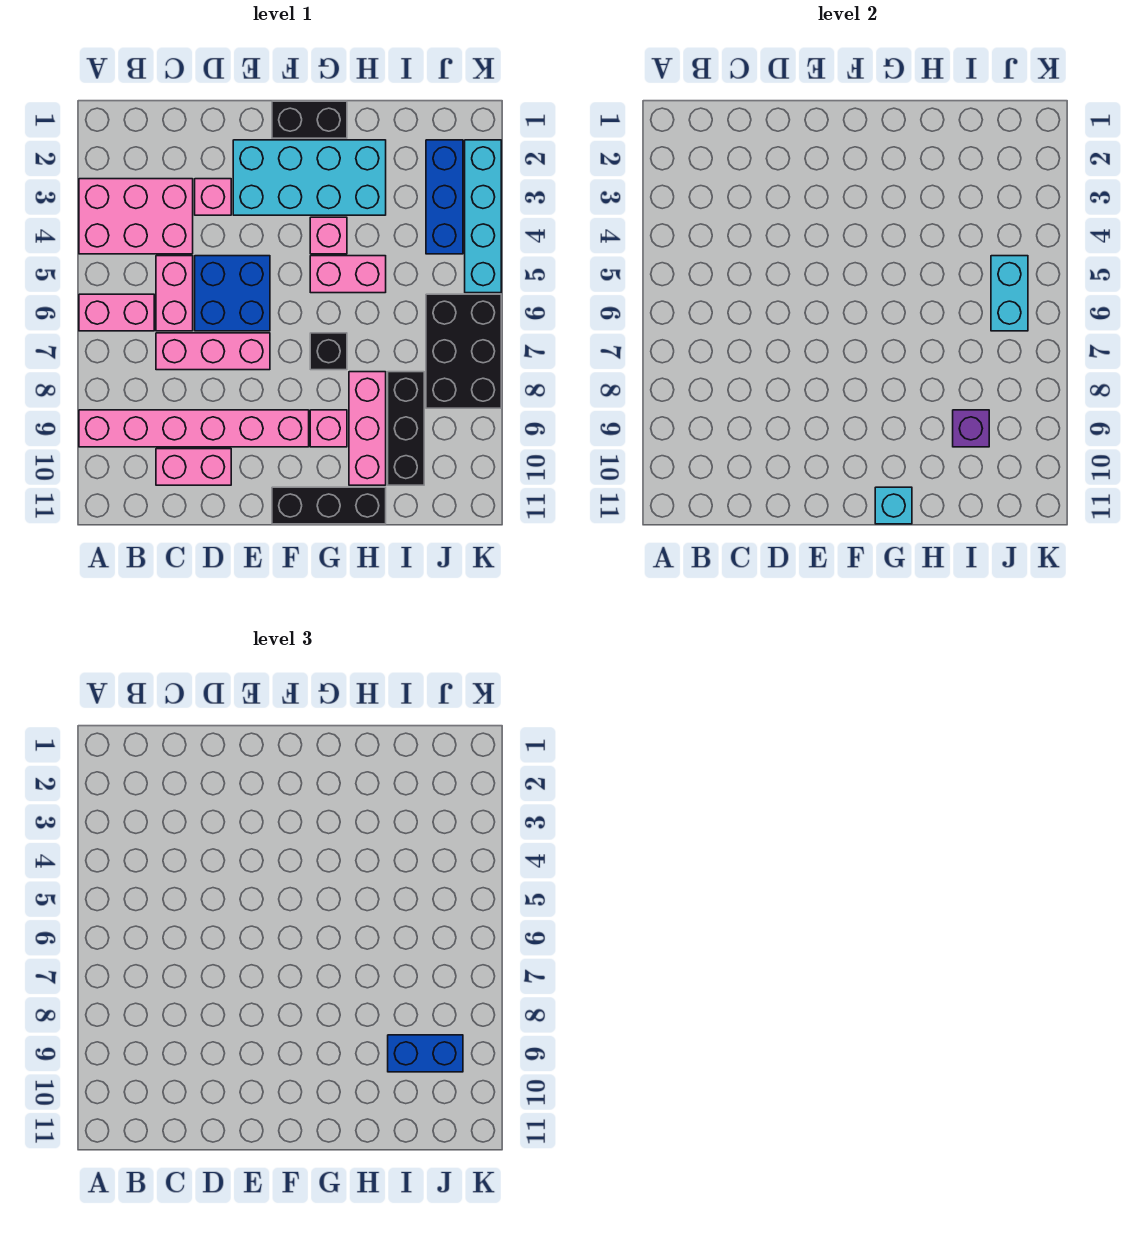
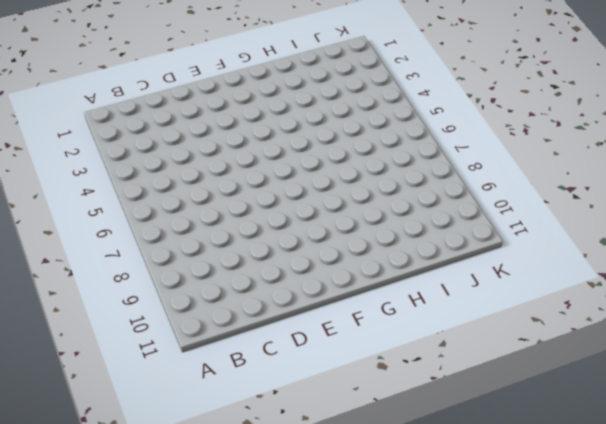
none -> pink brick A3:C4 level 1
none -> pink brick A6:B6 level 1
none -> pink brick A9:F9 level 1

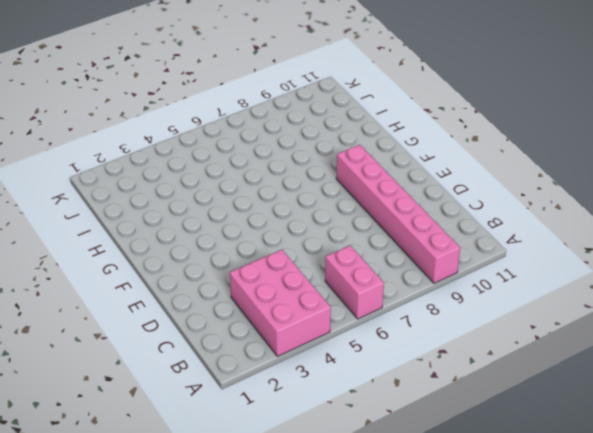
none -> pink brick C5:C6 level 1
none -> pink brick C7:E7 level 1
none -> pink brick C10:D10 level 1

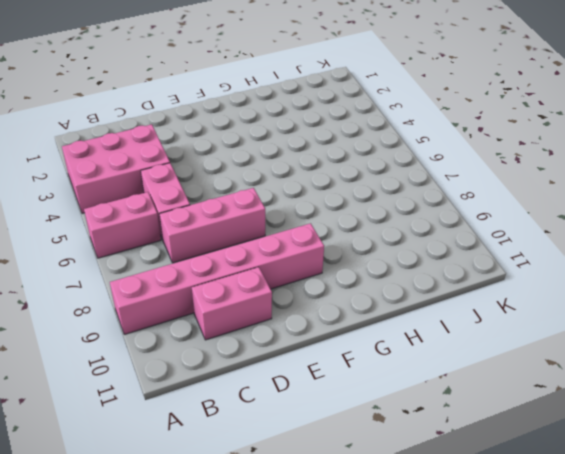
none -> pink brick D3 level 1
none -> blue brick D5:E6 level 1
none -> cyan brick E2:H3 level 1

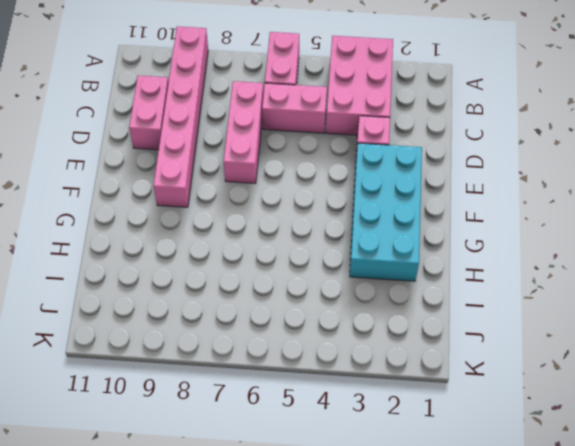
none -> blue brick D5:E6 level 1
none -> black brick F1:G1 level 1
none -> black brick F11:H11 level 1

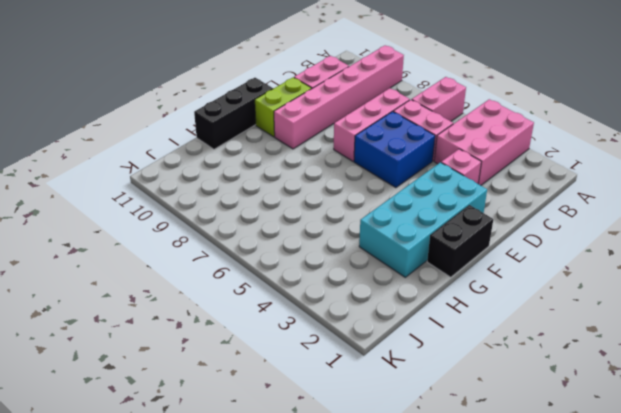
lime brick E10:F10 level 1 -> none
none -> pink brick G4 level 1
none -> pink brick G5:H5 level 1
none -> black brick G7 level 1

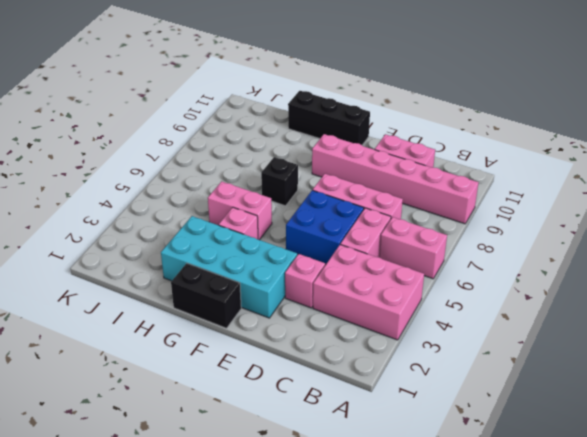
none -> pink brick G9 level 1
none -> pink brick H8:H10 level 1
none -> black brick I8:I10 level 1

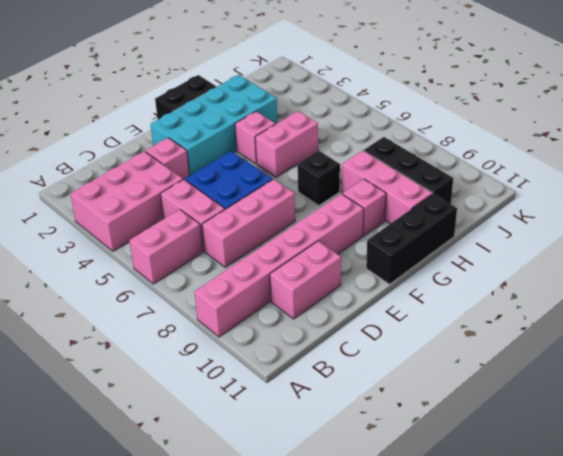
none -> blue brick J2:J4 level 1
none -> black brick J6:K8 level 1
none -> cyan brick K2:K5 level 1

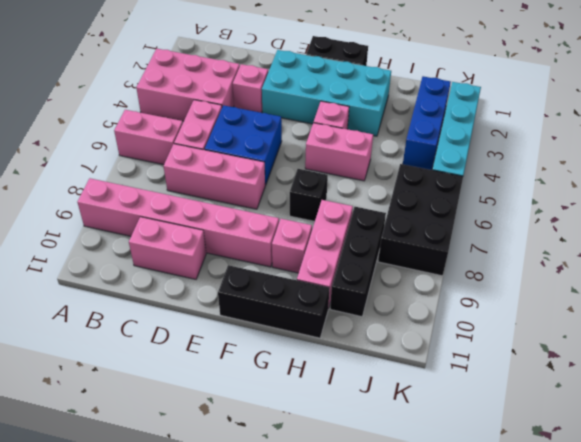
none -> cyan brick G11 level 2
none -> purple brick I9 level 2
none -> cyan brick J5:J6 level 2

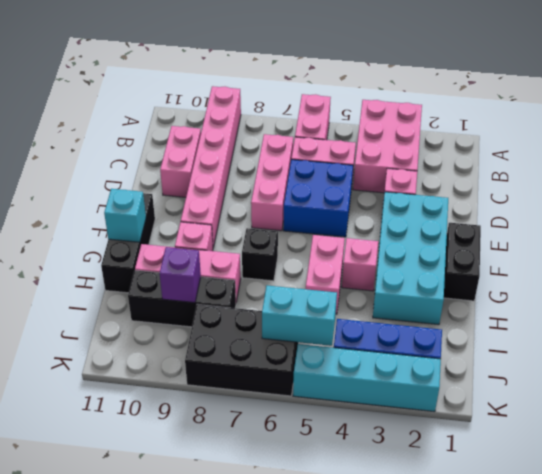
none -> blue brick I9:J9 level 3

